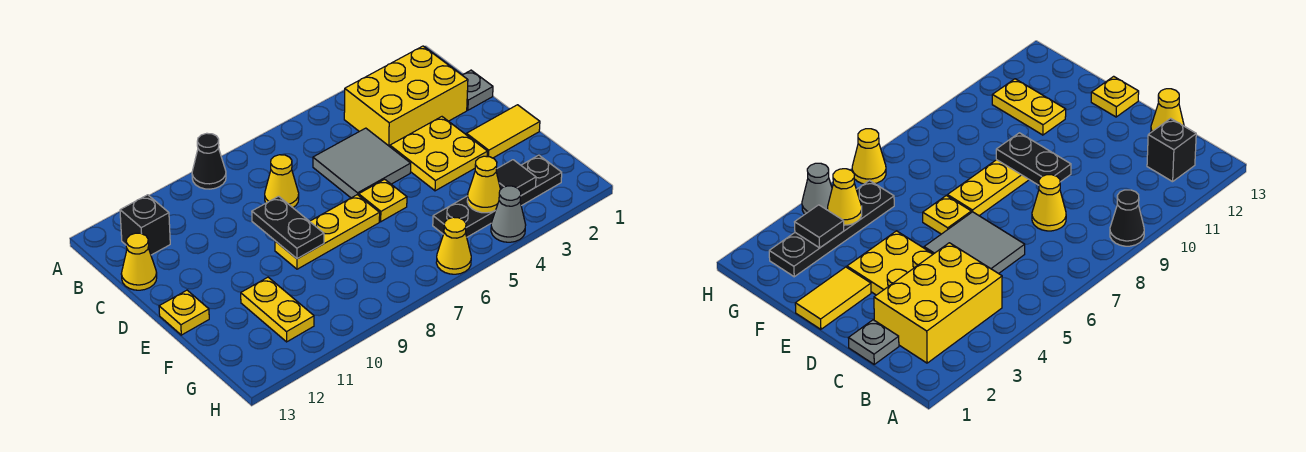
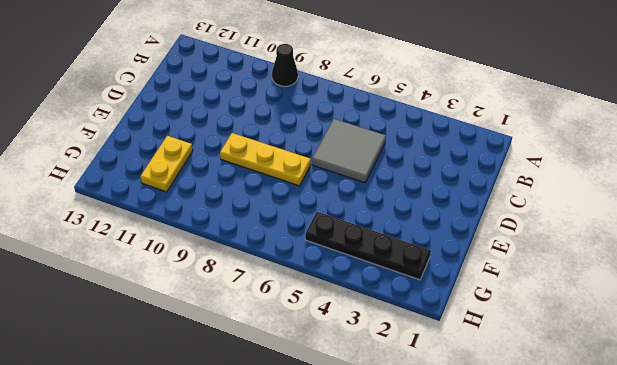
none -> yellow brick B2:C4 level 1
none -> black brick B12 level 1
none -> grey plate C1 level 1

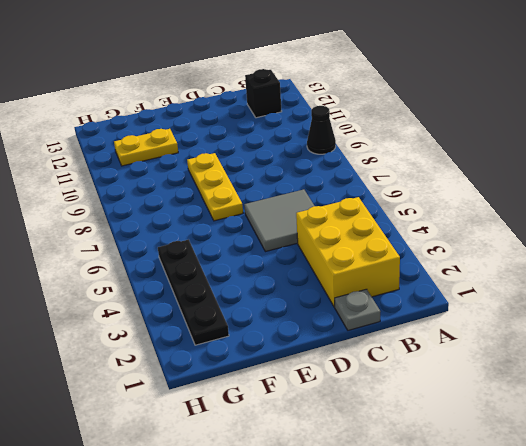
none -> yellow cone C8 level 1
none -> yellow cone C13 level 1
none -> yellow plate D3:E4 level 1

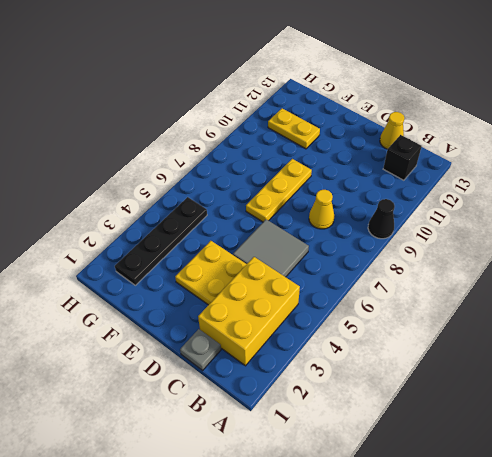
none -> yellow tile E1:E2 level 1
none -> yellow plate E6 level 1
none -> yellow plate E13 level 1

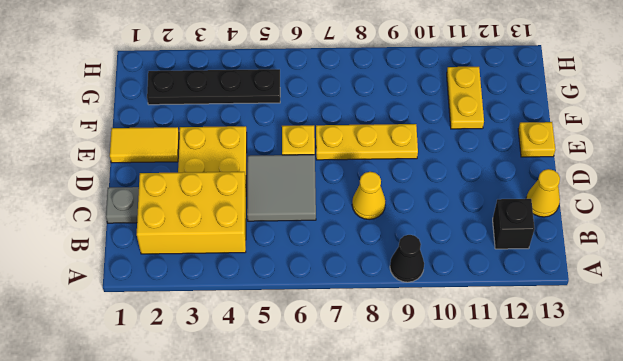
none -> grey cone H4 level 1
none -> yellow cone H6 level 1
none -> black plate D9:E9 level 2

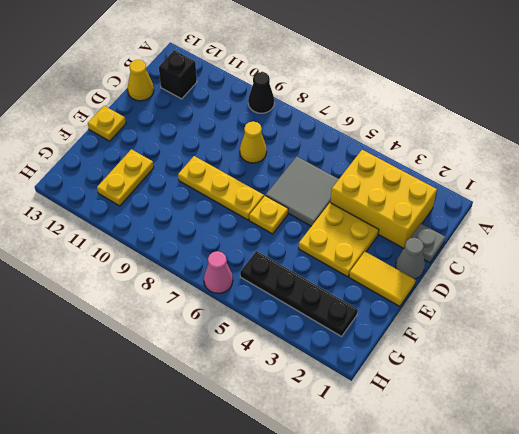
grey cone D1 level 1 -> grey cone H4 level 1
pink cone H6 level 1 -> yellow cone H6 level 1
none -> black plate D9:E9 level 2
none -> black tile G3 level 2
none -> yellow cone G4 level 2

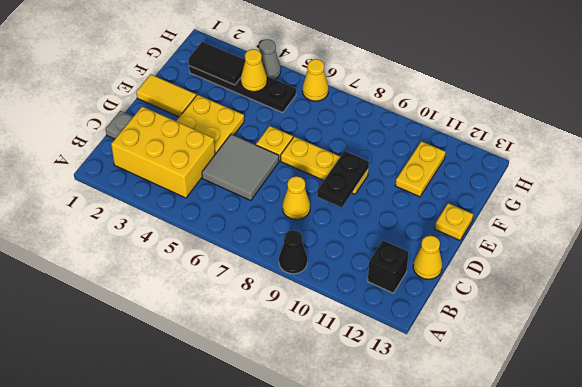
black tile G2:G3 level 2 -> black tile G3 level 2

